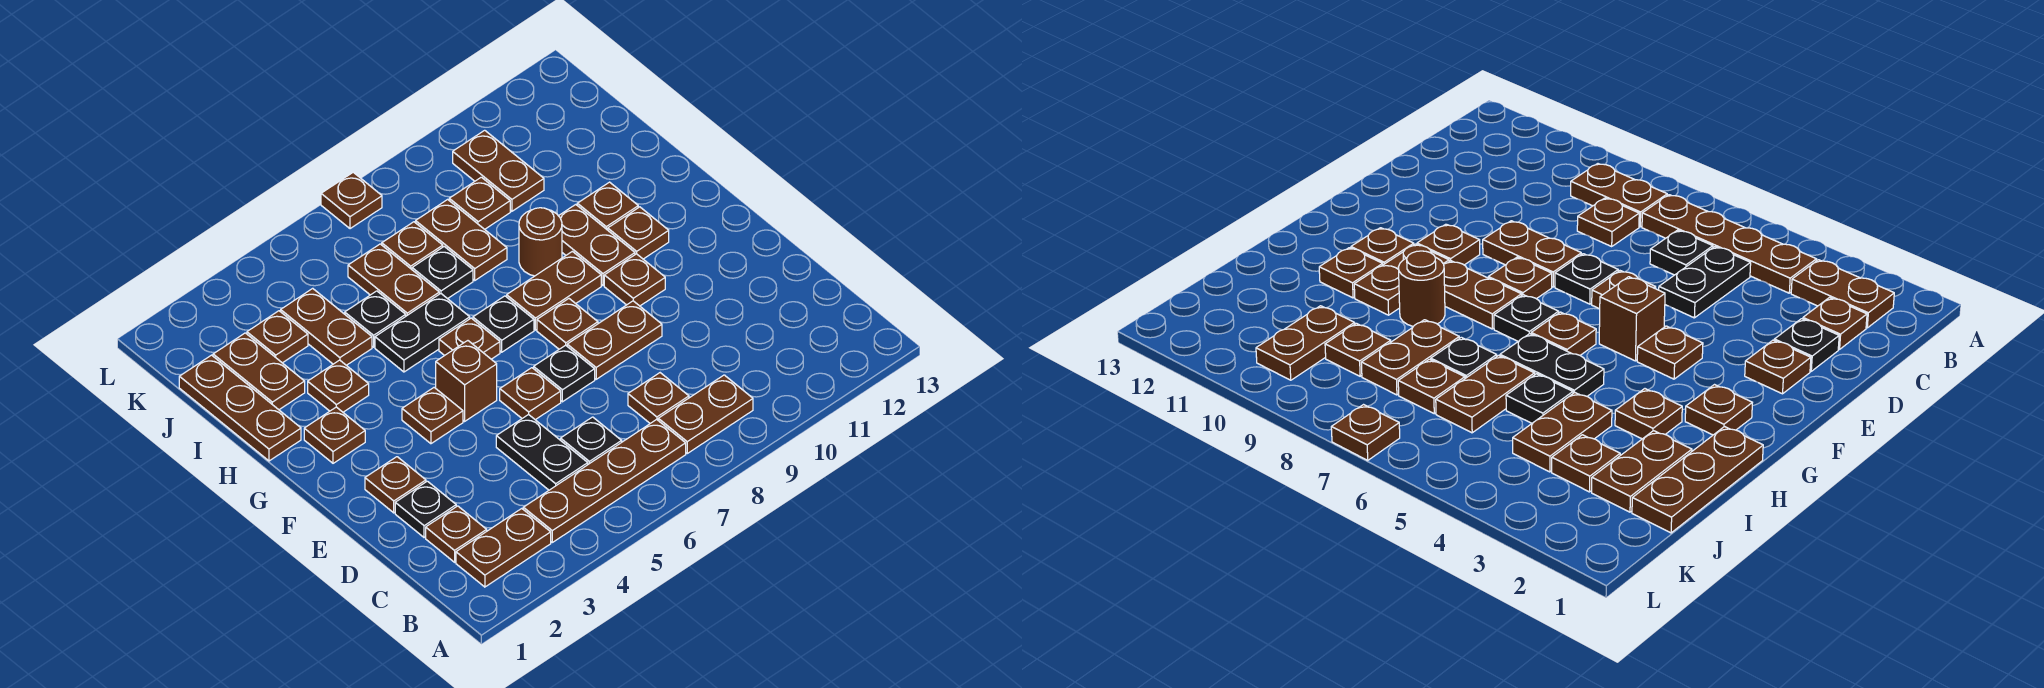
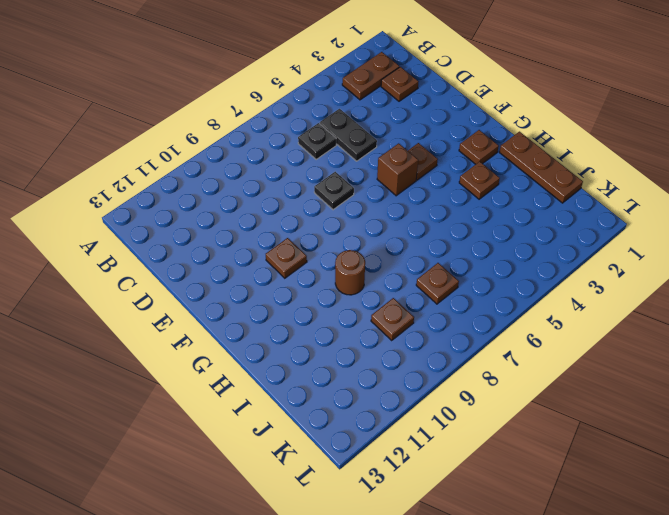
none -> brown plate B4:B7 level 1
none -> brown plate B8:B9 level 1
none -> brown plate C8 level 1
none -> black plate D2 level 1

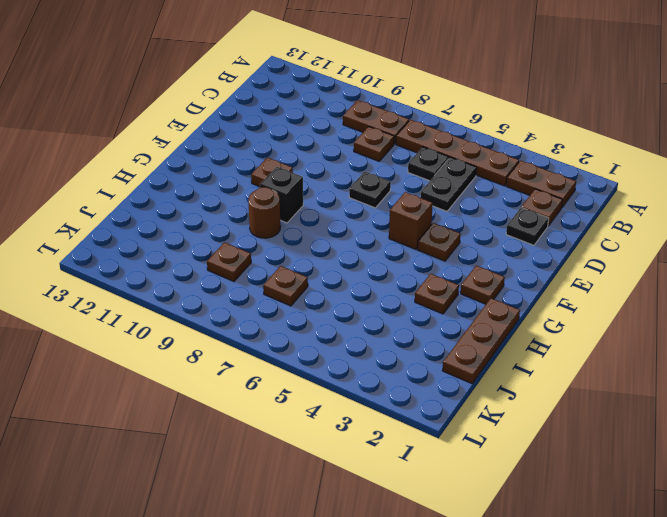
black brick G9 level 1 -> brown plate G8:G9 level 1
none -> brown plate E2 level 1
none -> brown plate E6 level 1
none -> brown plate E8:E9 level 1
none -> brown plate F8 level 1

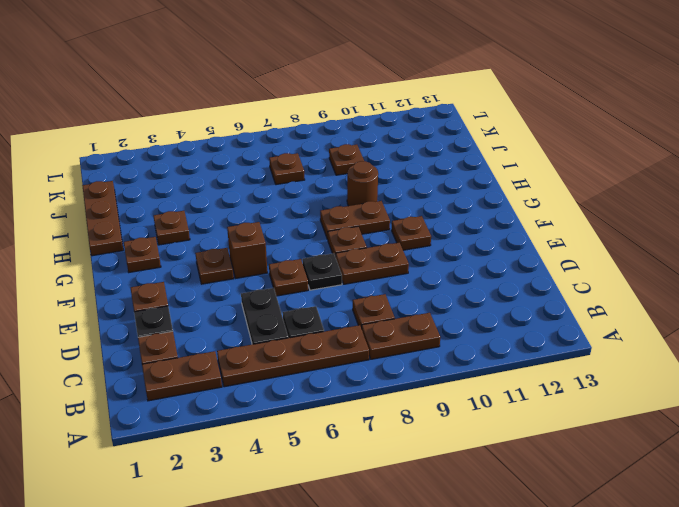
none -> brown plate G6 level 1
none -> black plate G7 level 1
none -> brown plate G10:H10 level 1
none -> brown plate G11 level 1

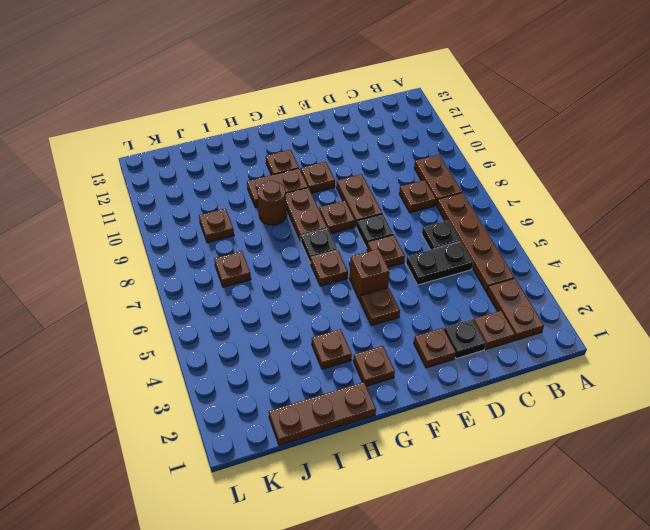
none -> black plate H5:H6 level 1
none -> brown plate H11 level 1
none -> brown plate I2:J2 level 1
none -> brown plate I4:J4 level 1

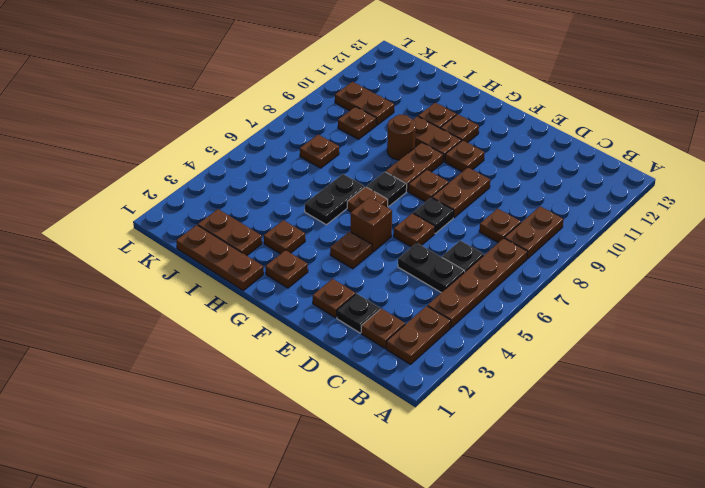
none -> brown plate I4:J4 level 1
none -> black plate I5 level 1
none -> brown plate I6:J6 level 1
none -> black plate I7 level 1

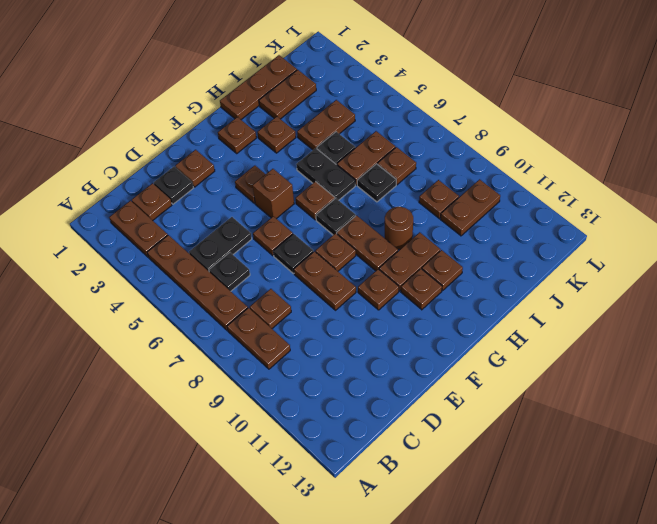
none -> brown plate I8:J8 level 1
none -> brown plate J3 level 1
none -> brown plate L7 level 1

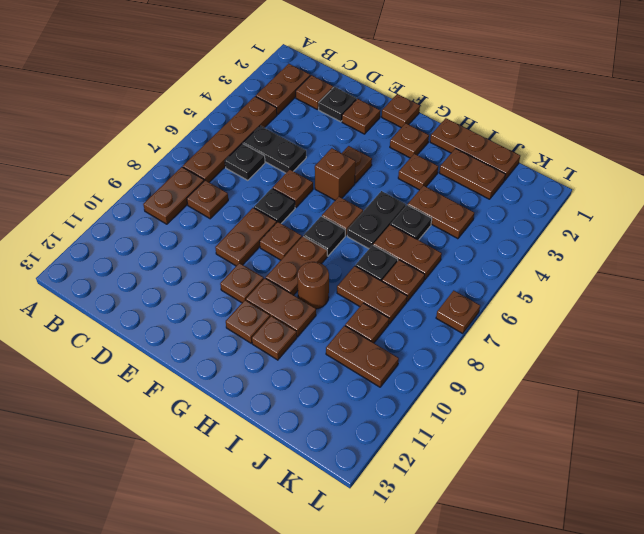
brown plate F1 level 1 -> brown plate J3 level 1

